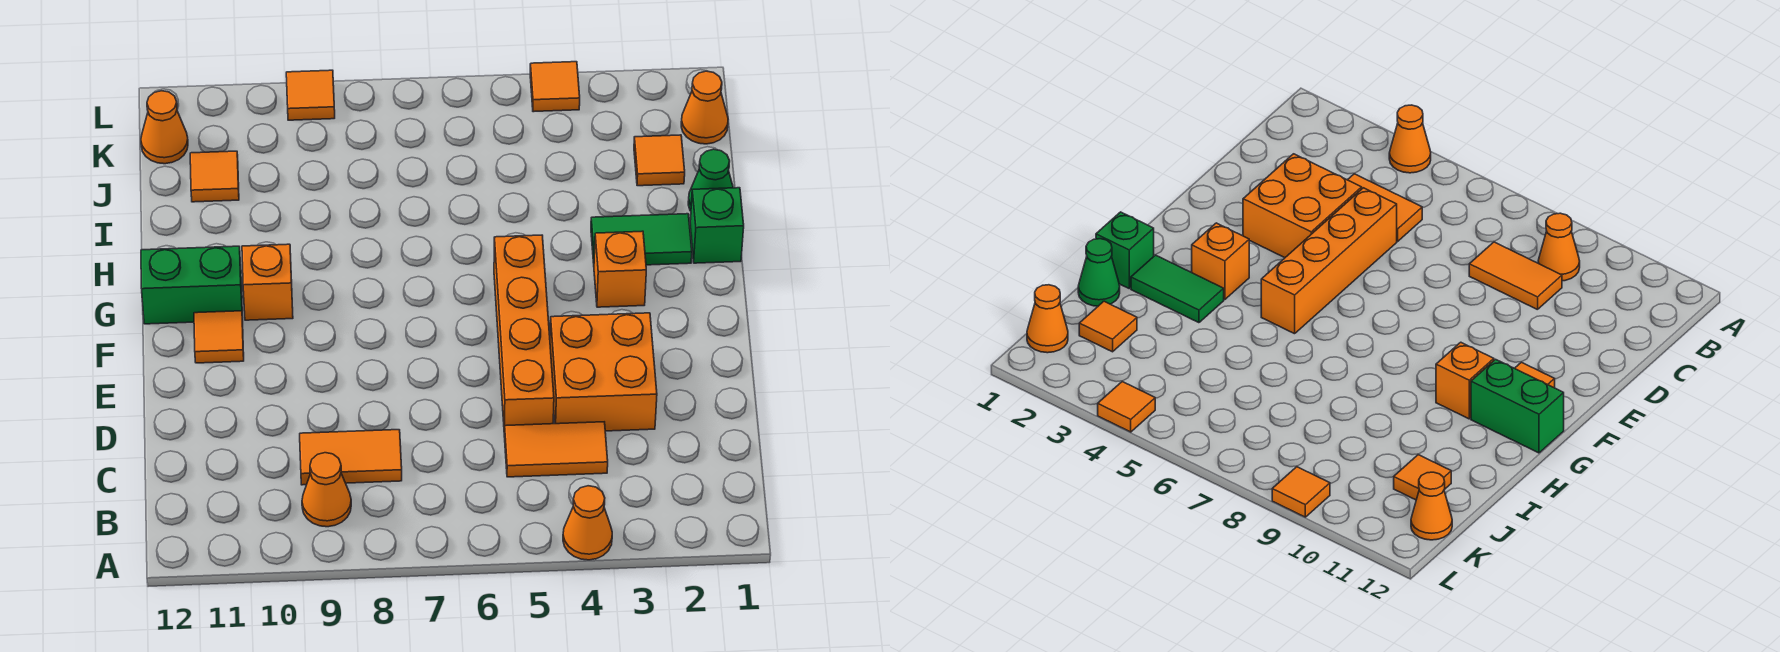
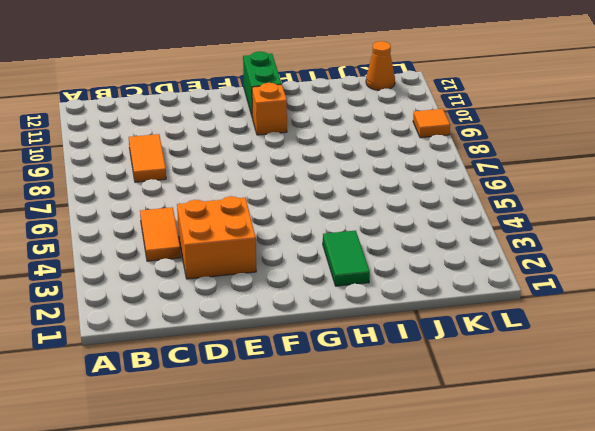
none -> orange cone A4 level 1
none -> orange cone B9 level 1
none -> orange brick D5:G5 level 1

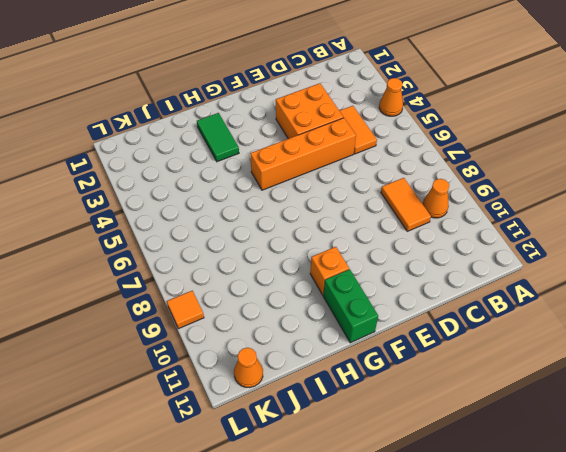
none -> orange tile F11 level 1
none -> orange brick G3 level 1
none -> green brick H1 level 1

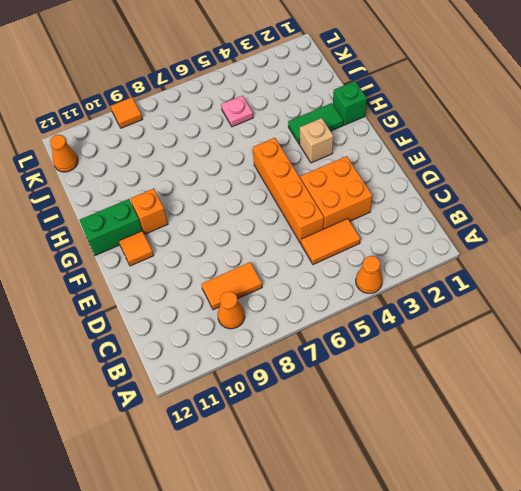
tan brick G3 level 1 -> orange brick G3 level 1
pink plate J5 level 1 -> none
none -> green cone I1 level 1
none -> orange tile J2 level 1
none -> orange tile J11 level 1

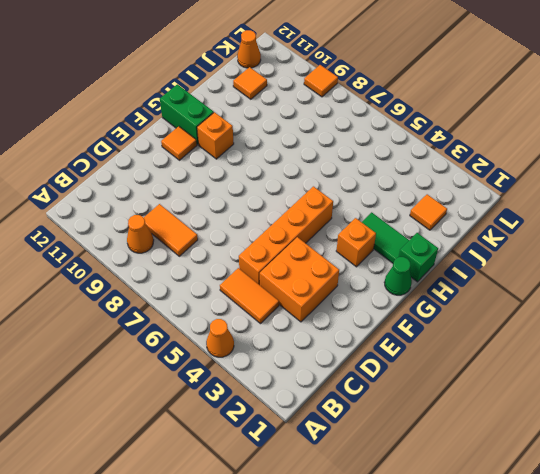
green cone G1 level 1 -> green cone I1 level 1
none -> orange cone K1 level 1
none -> orange tile L4 level 1

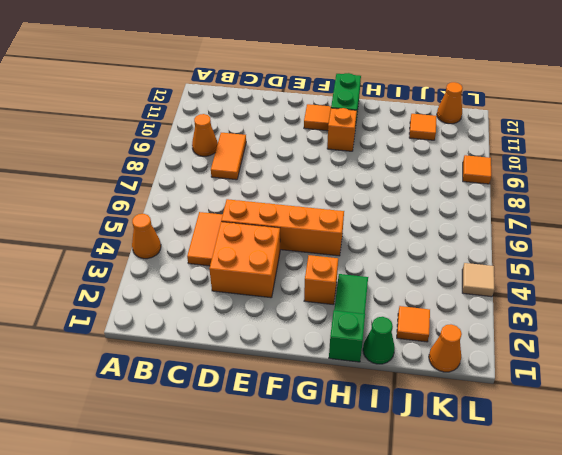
tan tile L4 level 1 -> orange tile L4 level 1

